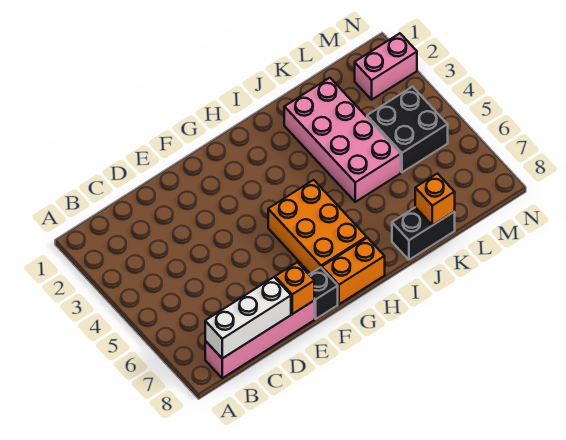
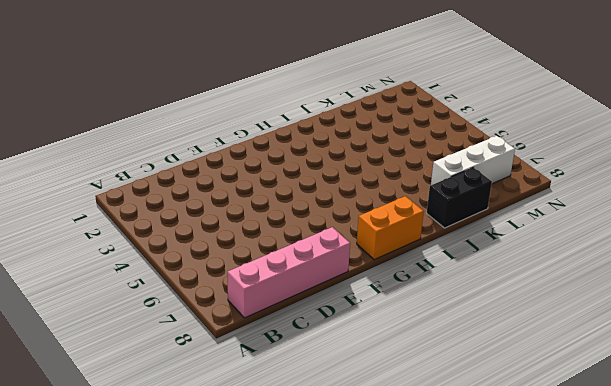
white brick K7:M7 level 1 -> white brick B8:D8 level 2
none -> black brick F8 level 1
none -> orange brick G5:H7 level 1

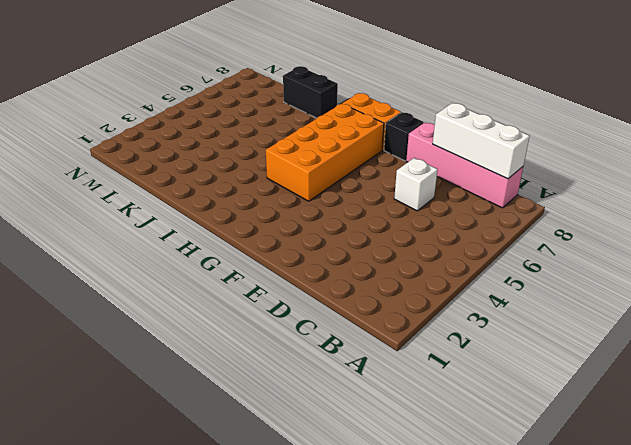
white brick D6 level 1 -> none
orange brick G4:H7 level 1 -> orange brick G5:H7 level 1
none -> pink brick J2:K5 level 1
none -> black brick L4:M5 level 1

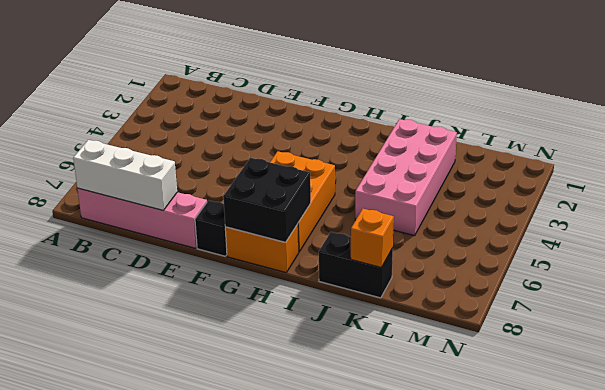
black brick G7:H8 level 2 -> black brick L4:M5 level 1
none -> pink brick M2:N2 level 1
none -> orange brick E8 level 2

